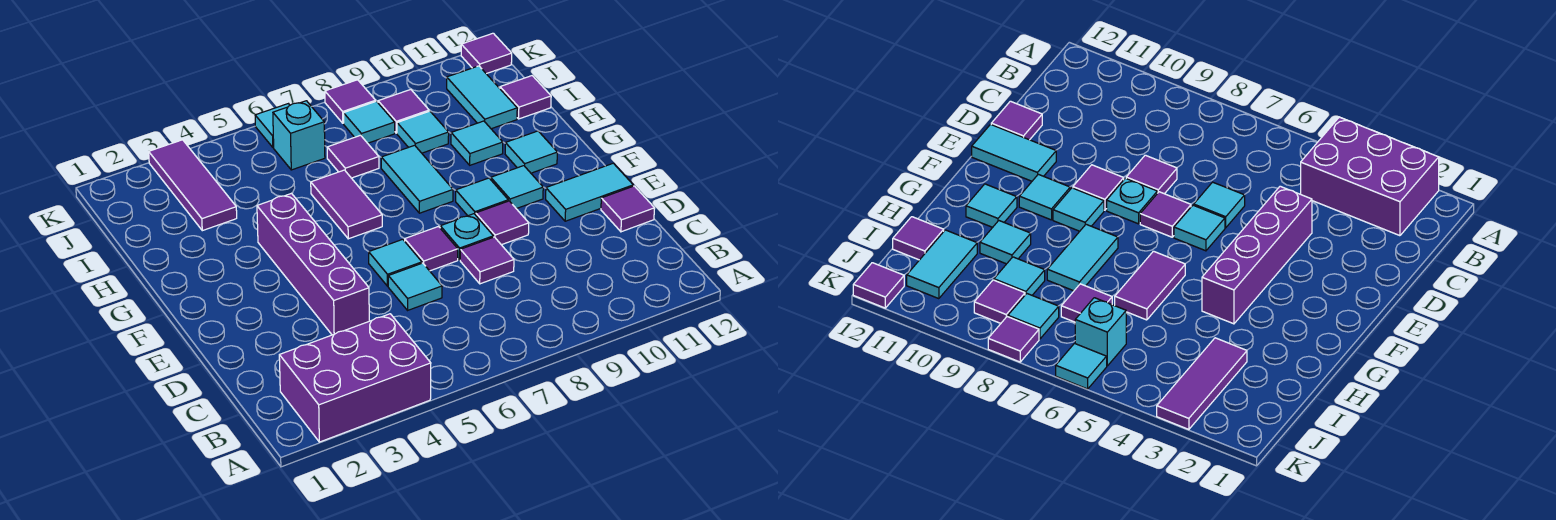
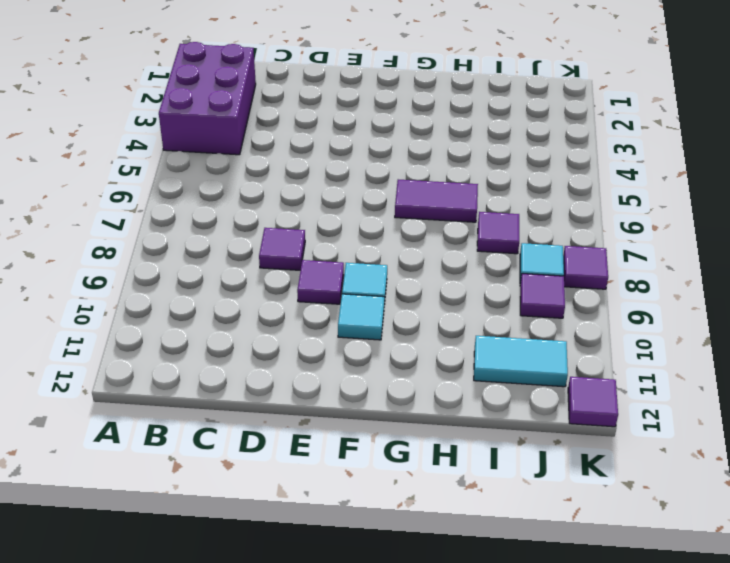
none -> purple brick D4:G4 level 1
none -> cyan tile D6 level 1
none -> purple tile D12 level 1

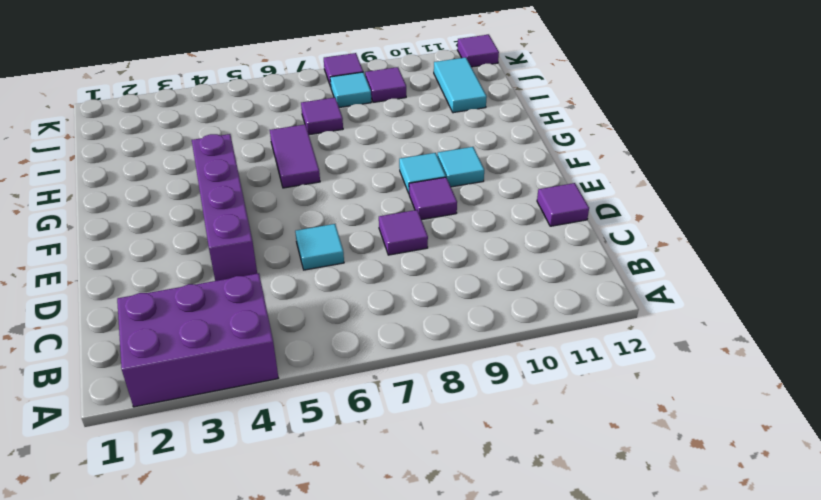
none -> cyan tile E6 level 1
none -> purple tile E7 level 1
none -> cyan plate E8 level 1

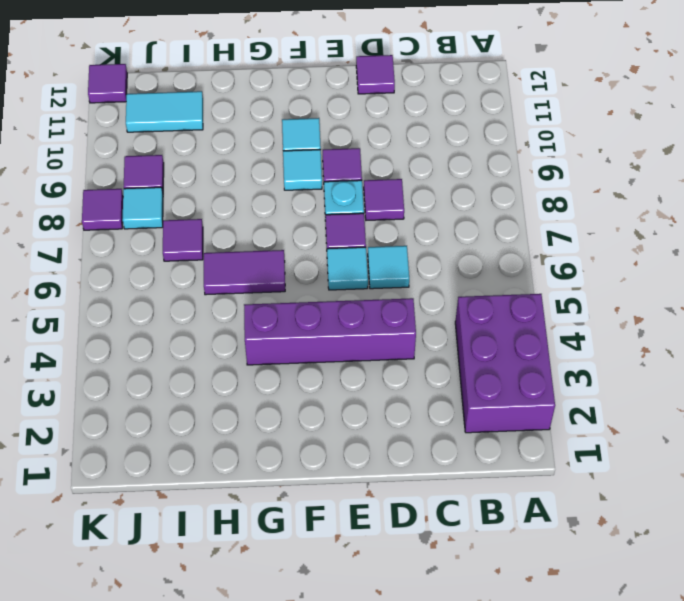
none -> cyan tile E11:E12 level 1
none -> cyan tile G8:H8 level 1
none -> cyan tile G11 level 1

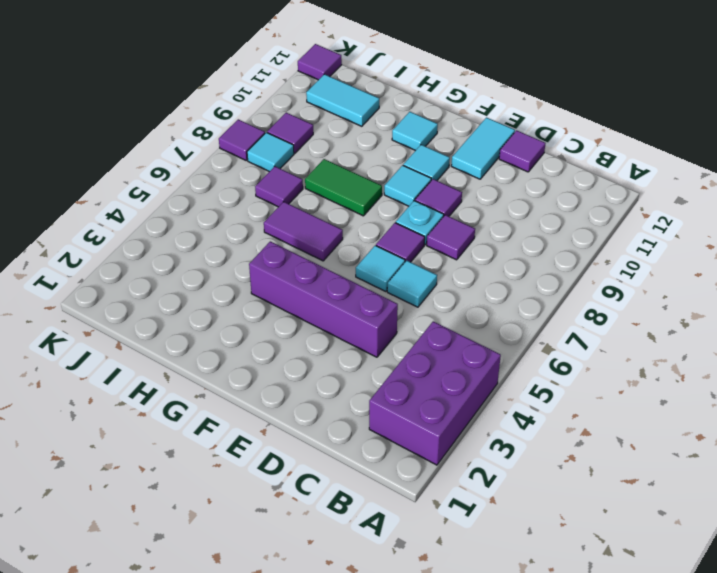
green tile G8:H8 level 1 -> cyan tile G8:H8 level 1
none -> cyan tile H10 level 1
none -> purple tile I3:K3 level 1
none -> cyan tile I9 level 1

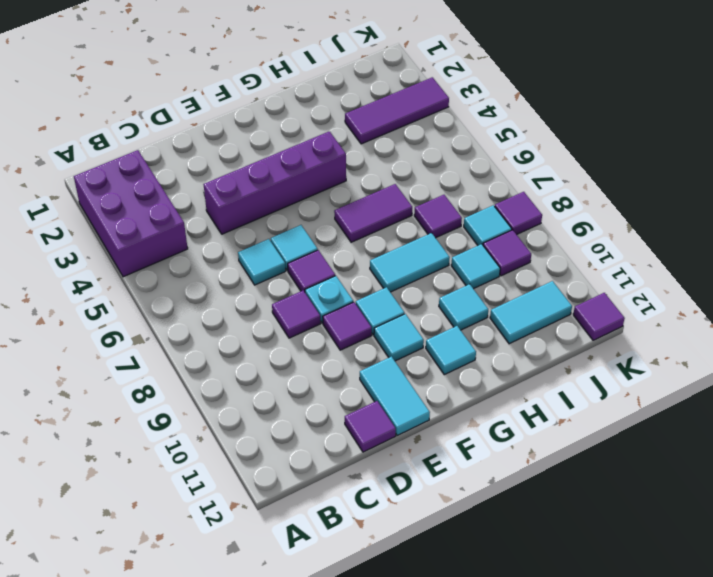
none -> purple tile I12 level 1
none -> cyan brick J6 level 1
none -> cyan tile K6 level 1

